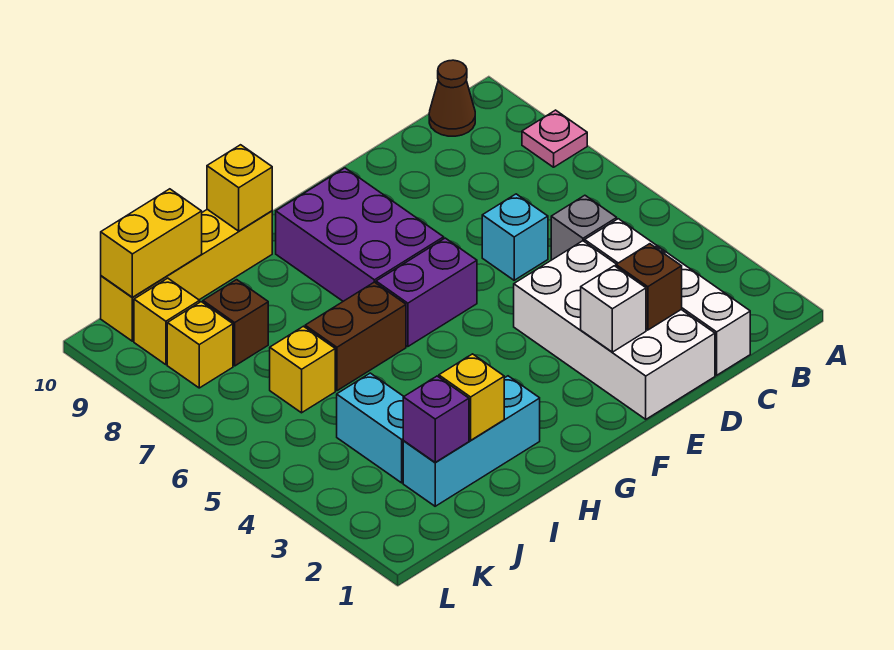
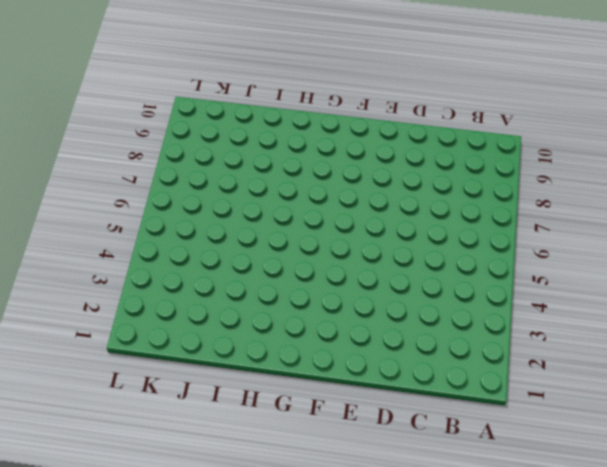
none -> pink plate A8 level 1
none -> brown cone B10 level 1
none -> white brick C1:C4 level 1

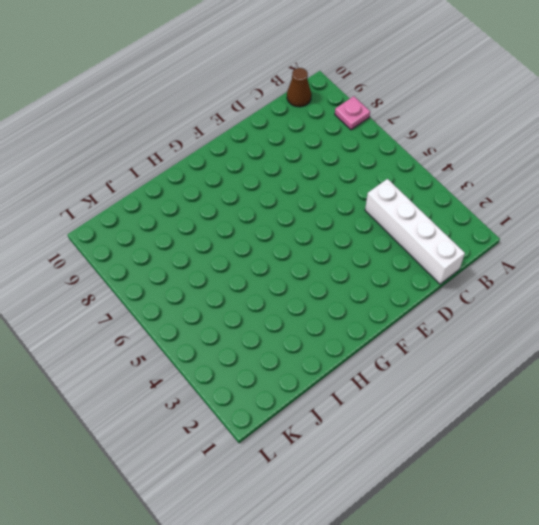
none -> grey brick C5 level 1
none -> white brick D1:E4 level 1
none -> cyan brick D6 level 1

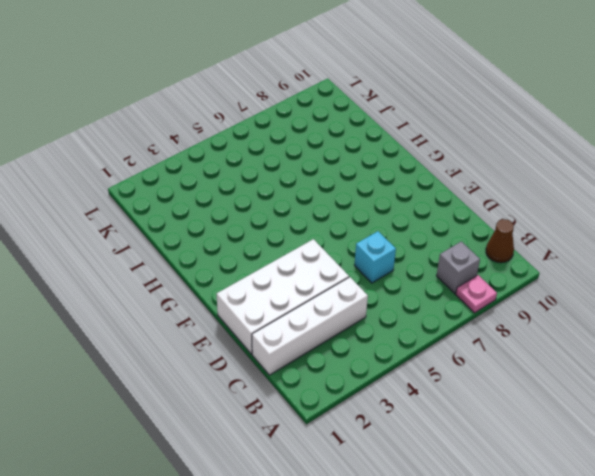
grey brick B8 level 1 -> grey brick C5 level 1
none -> purple brick F6:G6 level 1
none -> purple brick F7:G9 level 1
none -> cyan brick H2:J2 level 1

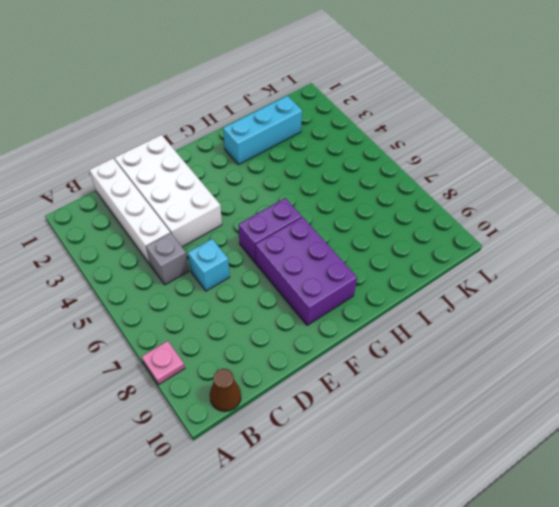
none -> brown brick H6:I6 level 1
none -> yellow brick H10:K10 level 1
none -> cyan brick J3:J4 level 1

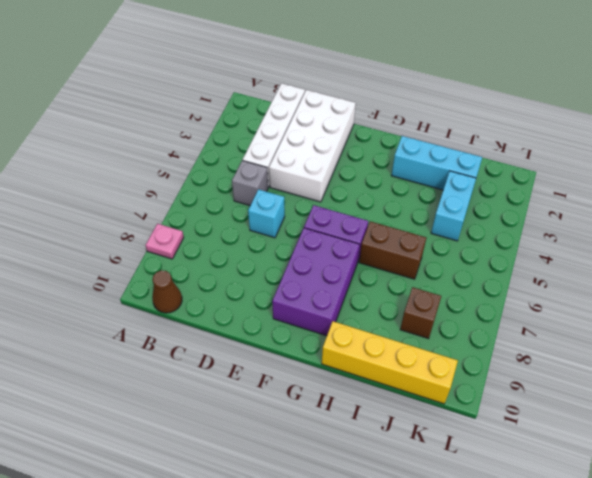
none -> yellow brick J6 level 1
none -> yellow brick K8 level 1
none -> yellow brick K9 level 1

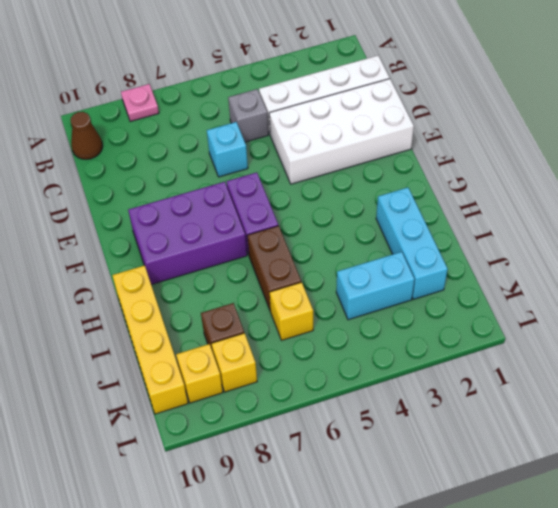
none -> brown brick D2 level 2
none -> white brick E2 level 2
none -> yellow brick H10 level 2

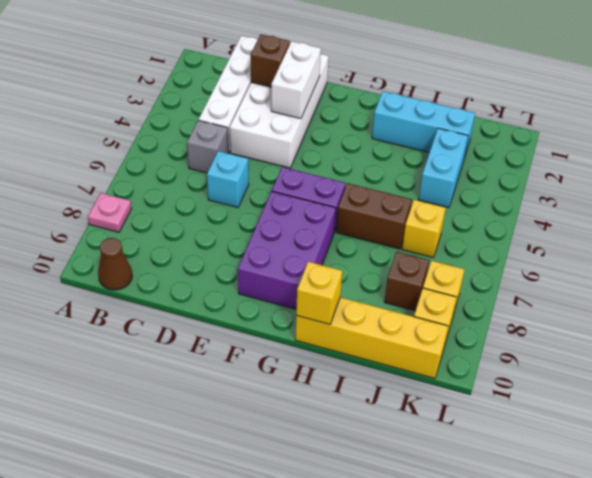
white brick E2:E3 level 2 -> white brick E2 level 2
none -> yellow brick I2 level 2
none -> purple brick J2 level 2
none -> yellow brick J10:K10 level 2

